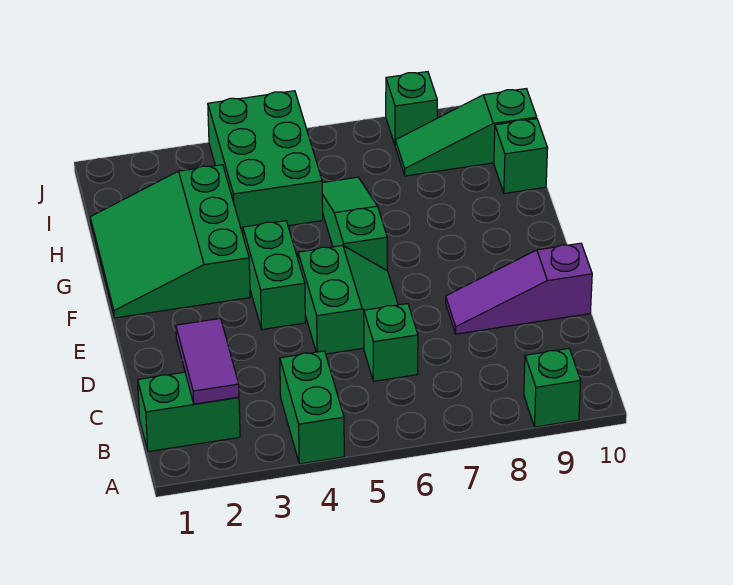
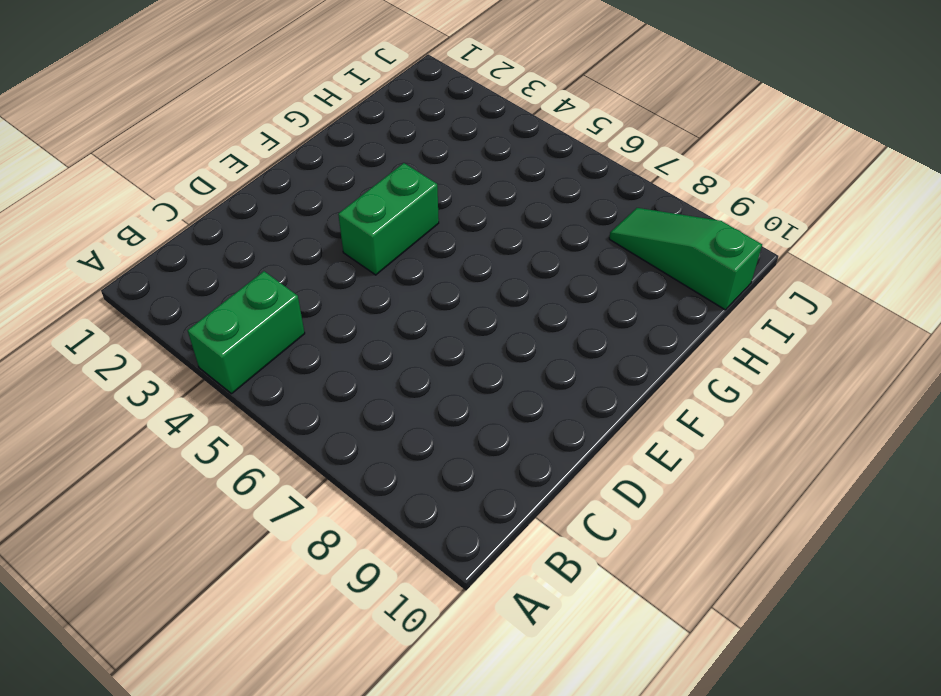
none -> green brick A9 level 1
none -> green brick B1:B2 level 1
none -> green brick C6 level 1

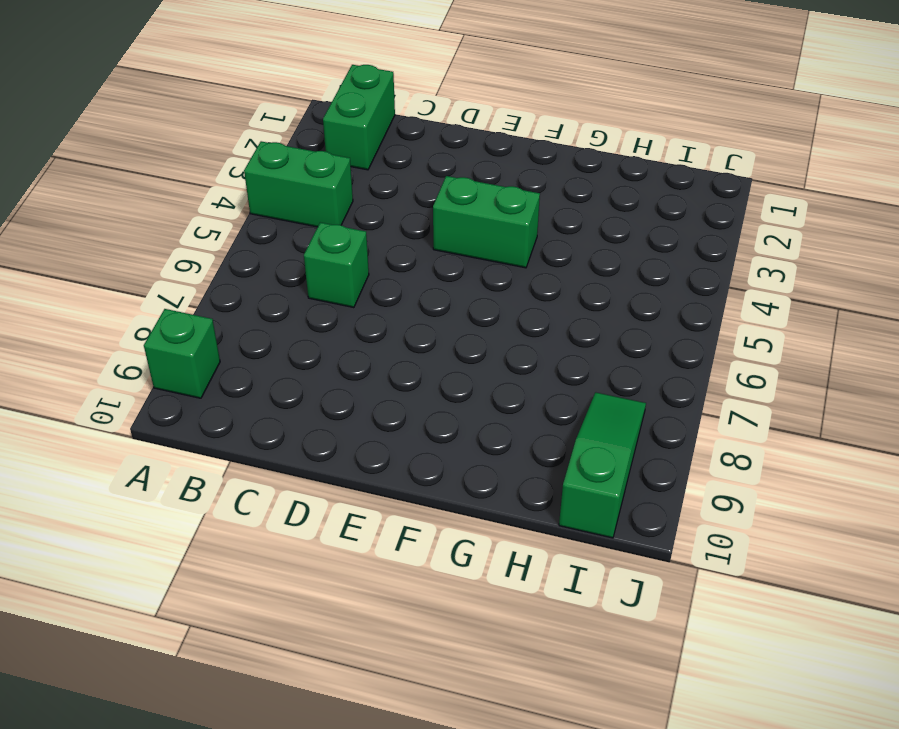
none -> green slope D5:E6 level 1 top 5
none -> purple slope D8:D10 level 1 top 10
none -> green slope F1:H3 level 1 top 3

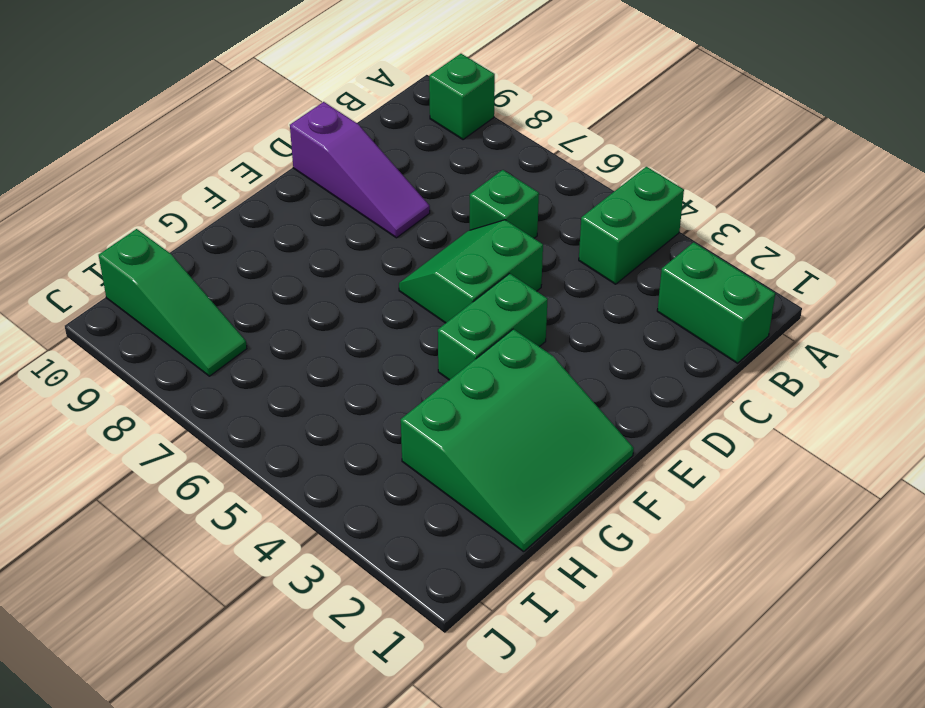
none -> green slope F6:H6 level 1 top F
none -> green brick H4:J5 level 1
none -> green brick H10 level 1

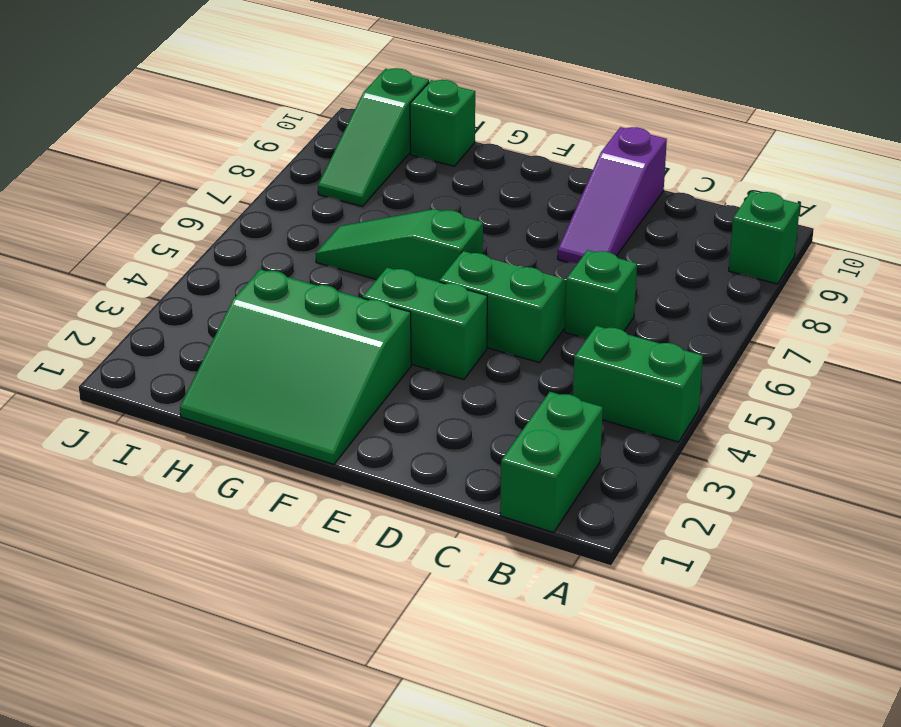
none -> green brick H4:J5 level 1
none -> green brick J8 level 1
none -> purple tile B2:C2 level 2

